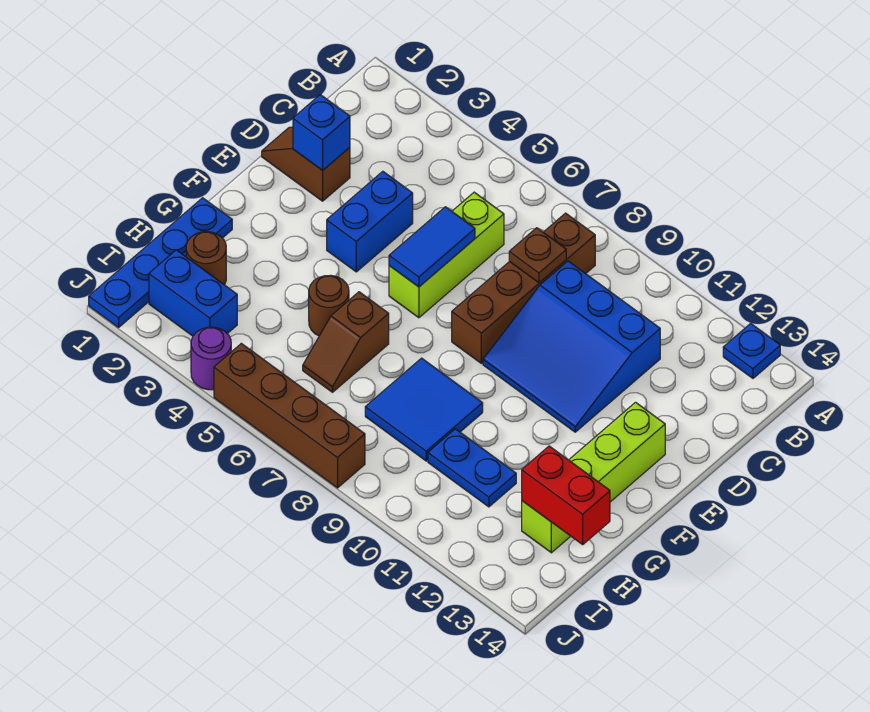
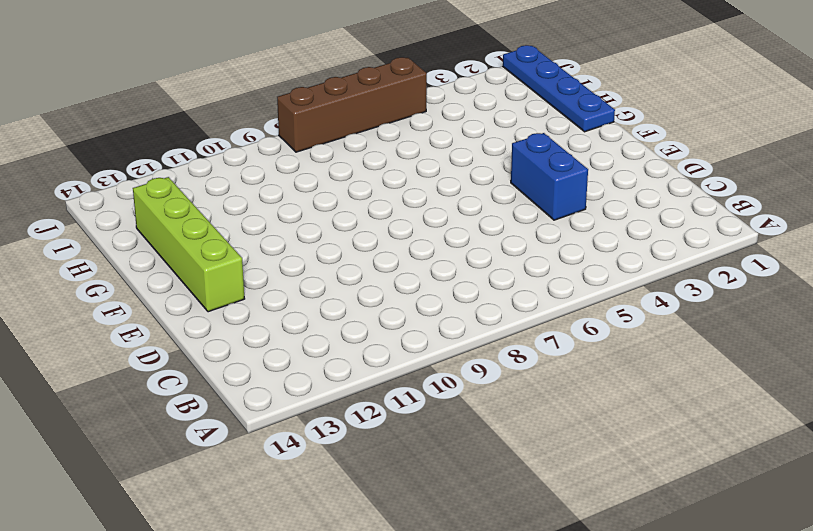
none -> blue plate A13 level 1
none -> brown brick B8:E8 level 1
none -> lime brick C6:E6 level 1

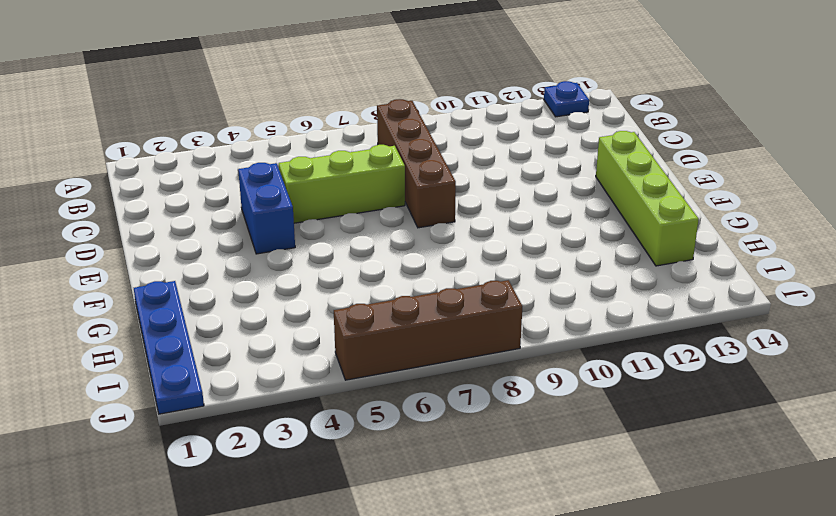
lime brick D5:D7 level 1 -> lime brick C6:E6 level 1
none -> blue slope C9:E11 level 1 top C
none -> brown slope D1:D2 level 1 top 2
none -> brown round brick G5 level 1

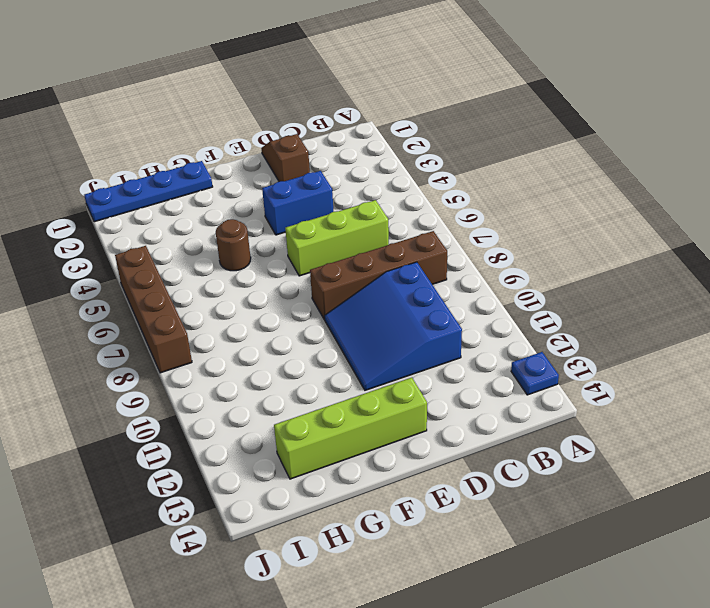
none -> brown slope G6:H6 level 1 top G
none -> blue tile G8:H9 level 1
none -> brown round brick H2 level 1

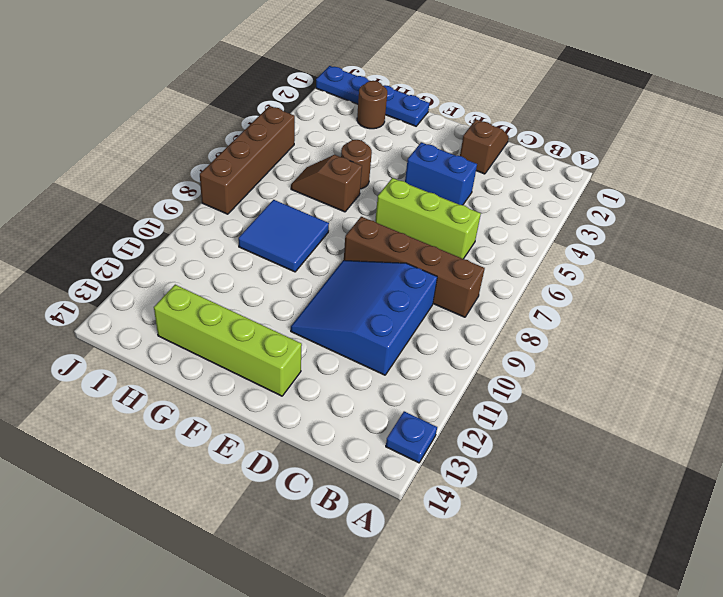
none -> blue plate H10:H11 level 1
none -> blue brick I2:I3 level 1
none -> purple round brick J4 level 1

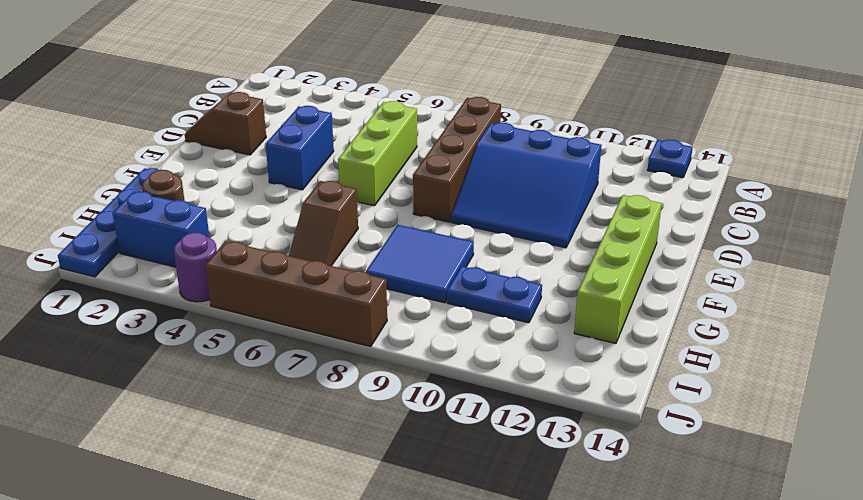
none -> brown round brick G5 level 1
none -> brown plate C8 level 2
none -> blue brick D2 level 2

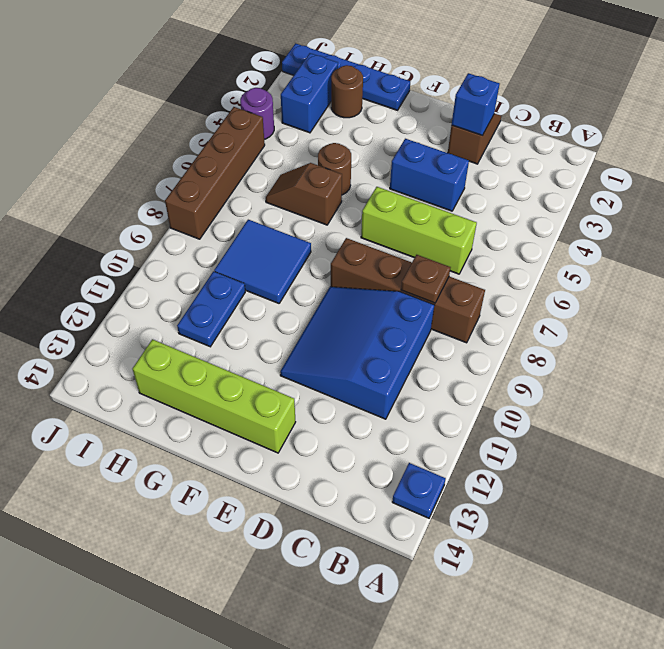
none -> blue tile D6:E6 level 2
none -> red brick H13:H14 level 2

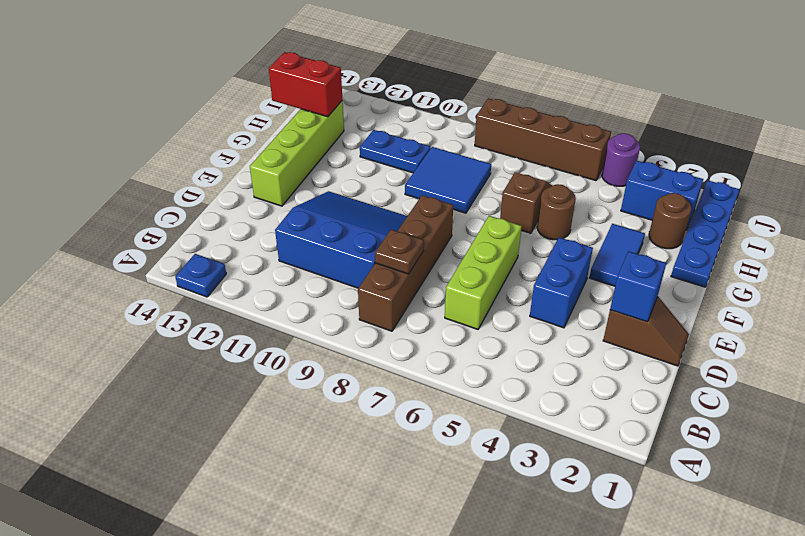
blue tile F3:G3 level 1 -> blue tile D6:E6 level 2

